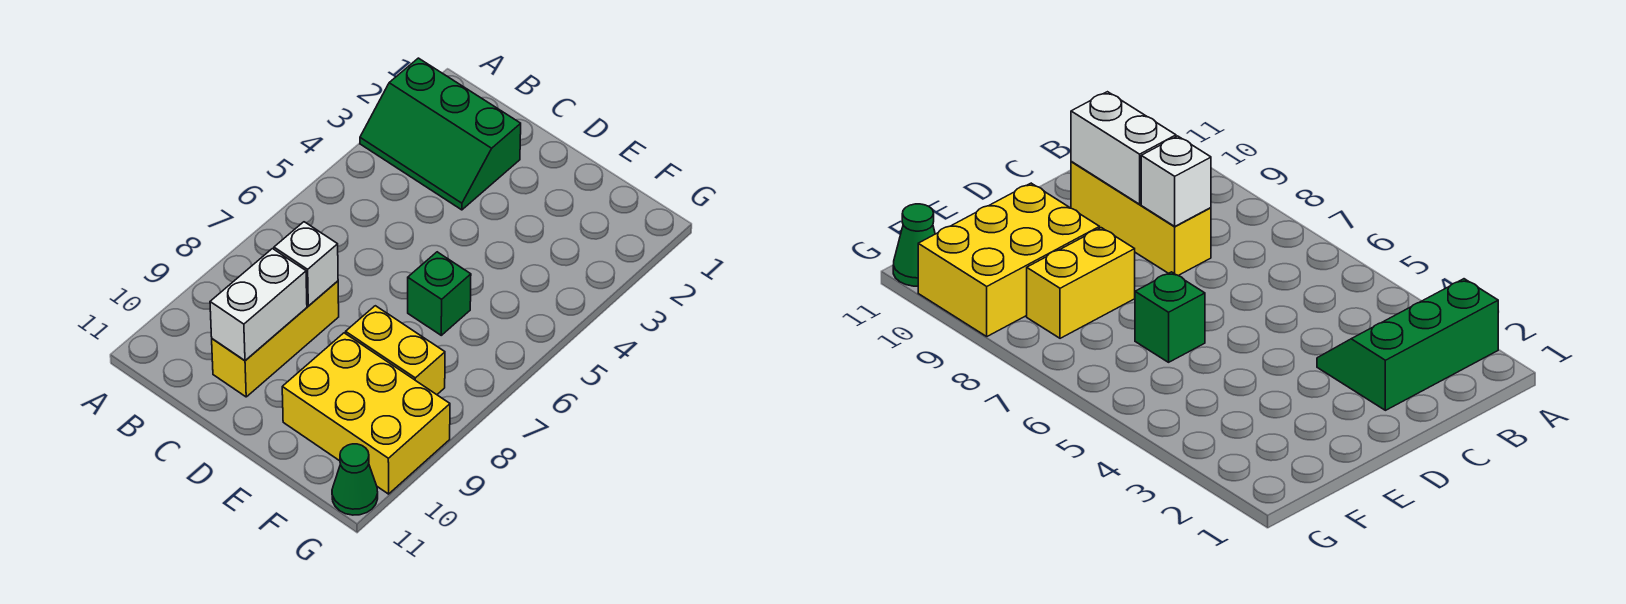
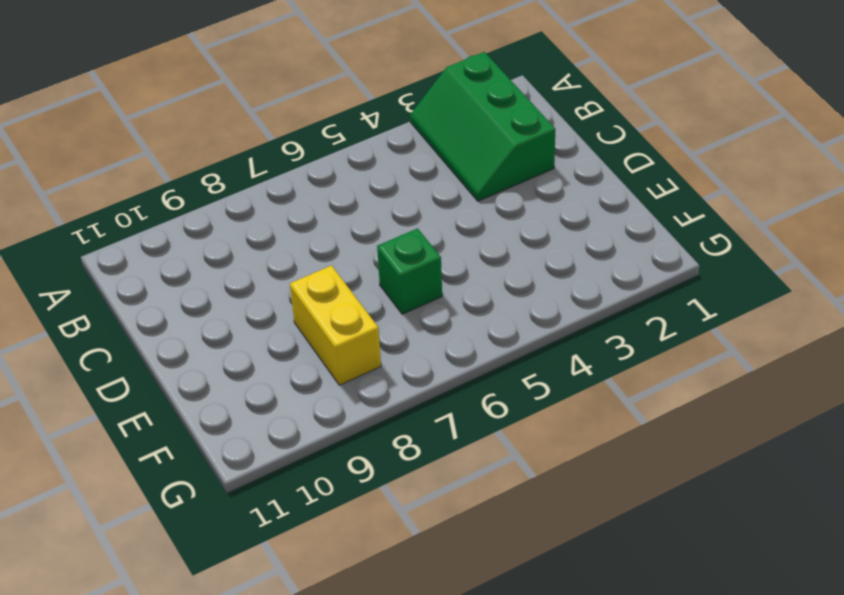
none -> yellow brick C8:C10 level 1
none -> yellow brick E9:G10 level 1

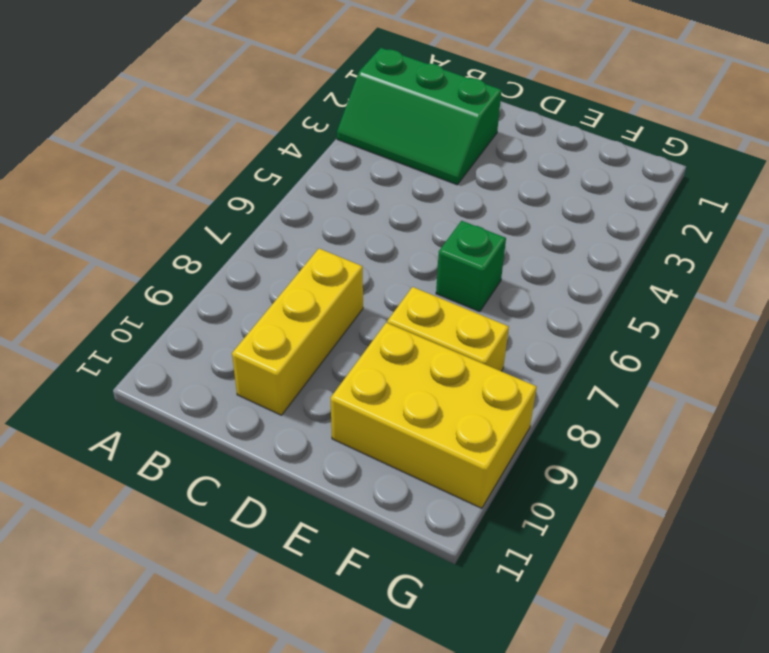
none -> green cone G11 level 1
none -> white brick C8 level 2

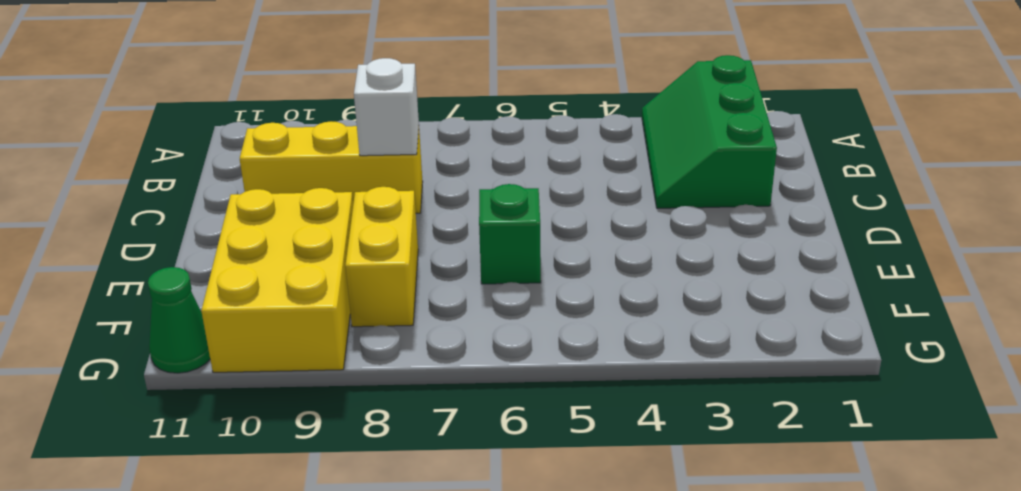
none -> white brick C9:C10 level 2

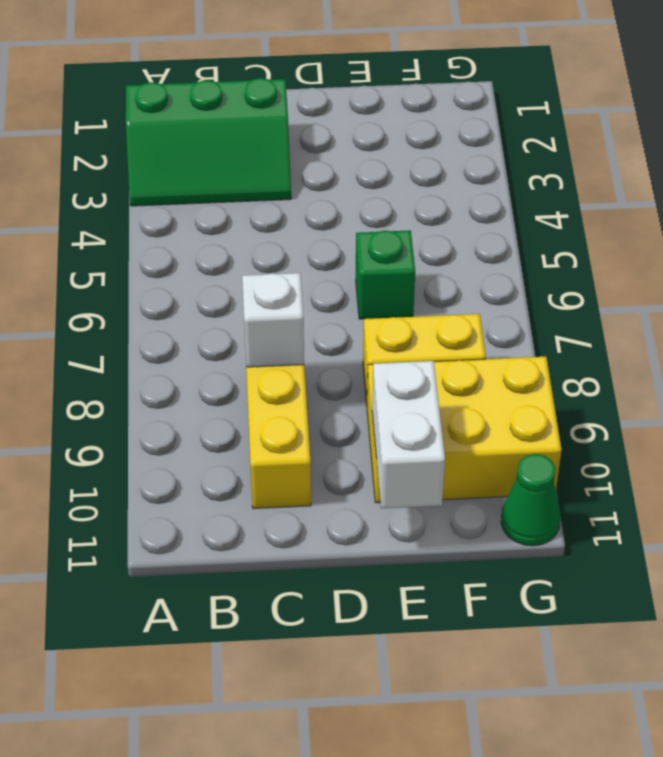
white brick E10:E11 level 2 -> white brick C9:C10 level 2

